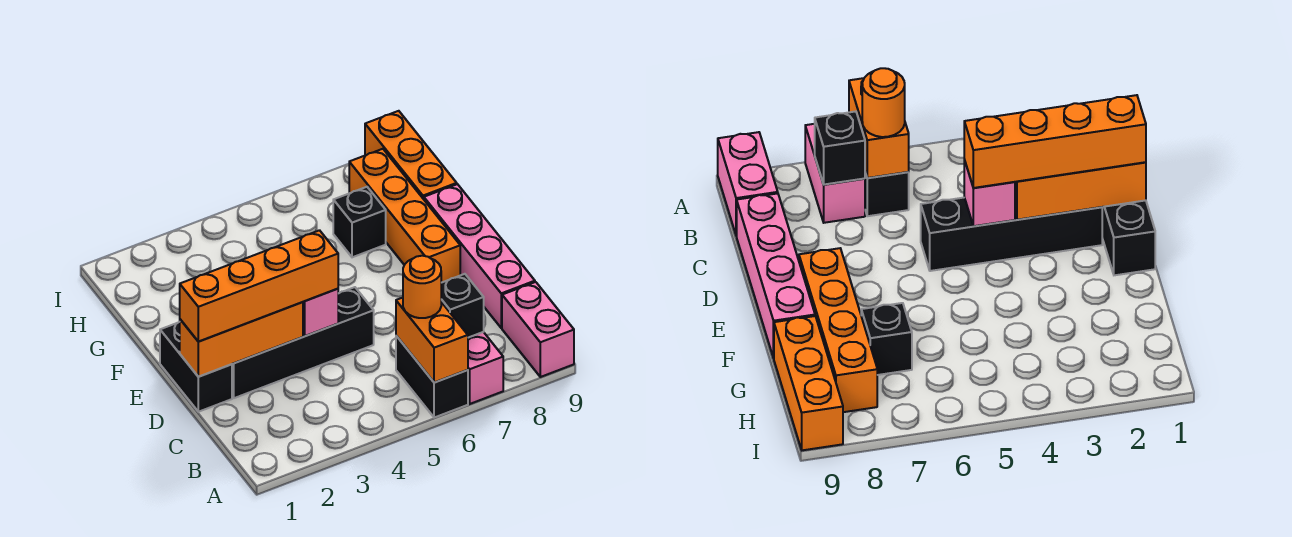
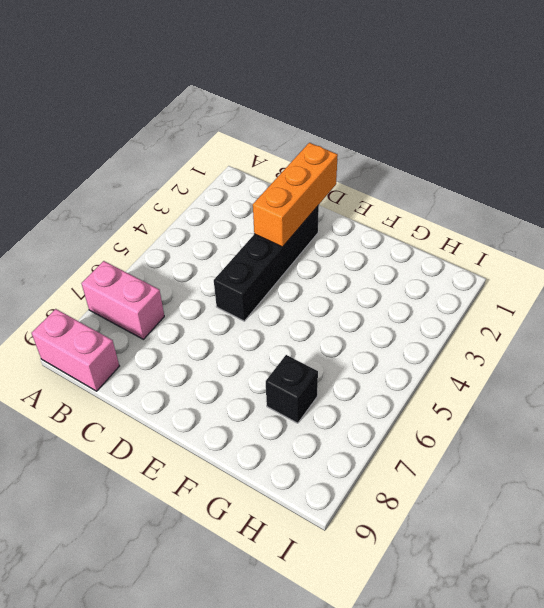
none -> black brick A6:B6 level 1
none -> pink brick C9:F9 level 1
none -> black brick D1:E1 level 1

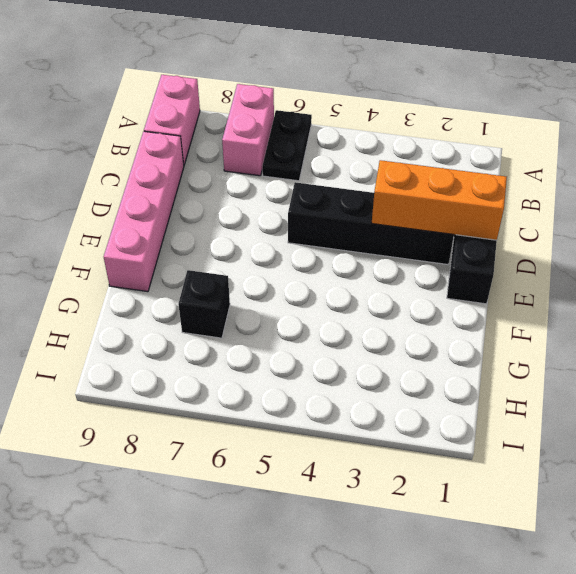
black plate A6:B6 level 1 -> black brick A6:B6 level 1
none -> orange brick E8:H8 level 1
none -> orange brick G9:I9 level 1
none -> orange brick A6:B6 level 2

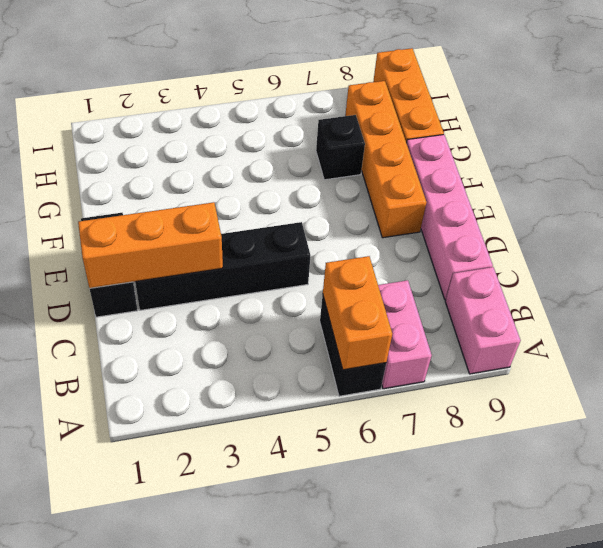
none -> black brick B7 level 2
none -> pink brick D4 level 2
none -> orange round brick B6 level 3

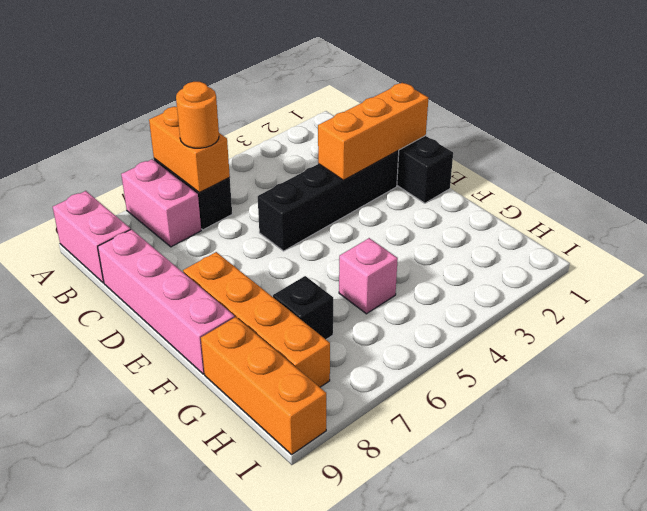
pink brick G5 level 1 -> pink brick D4 level 2
none -> black brick B7 level 2
none -> orange brick D1:D4 level 3

